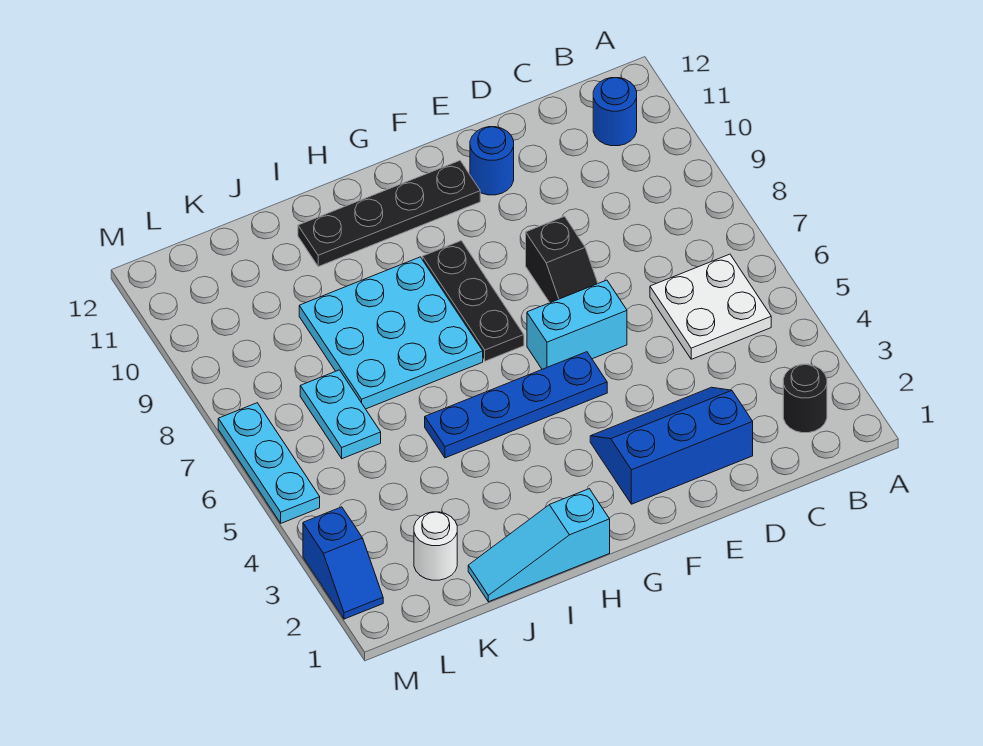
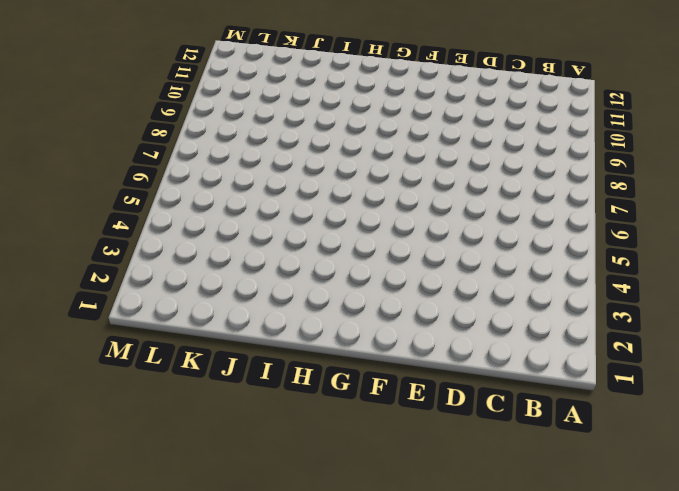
none -> black round brick B2 level 1
none -> white plate B5:C6 level 1
none -> blue round brick B11 level 1

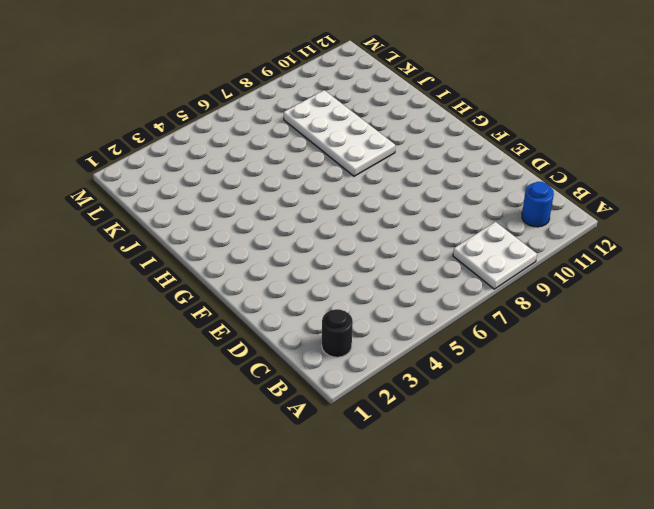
white plate A8:B9 level 1 -> white plate B5:C6 level 1
white plate H8:K9 level 1 -> cyan plate H7:J9 level 1
none -> blue slope D2:F3 level 1 top 2
none -> cyan brick E6:F6 level 1
none -> black slope E7:E8 level 1 top 8

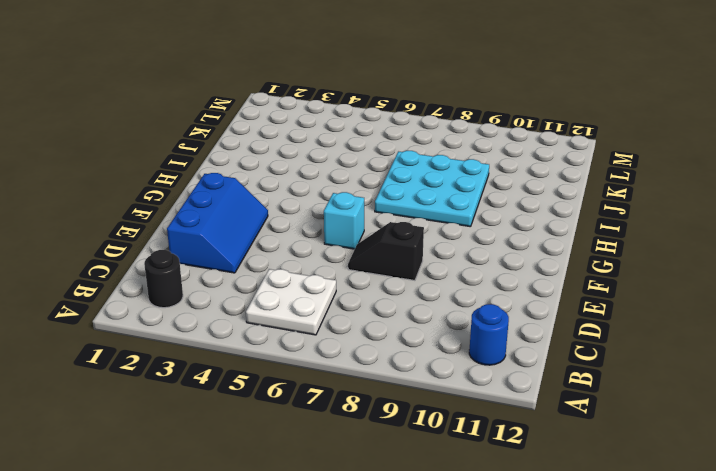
cyan brick F6 level 1 -> cyan brick E6:F6 level 1
none -> blue round brick E11 level 1
none -> blue plate F5:I5 level 1
none -> black plate F11:I11 level 1

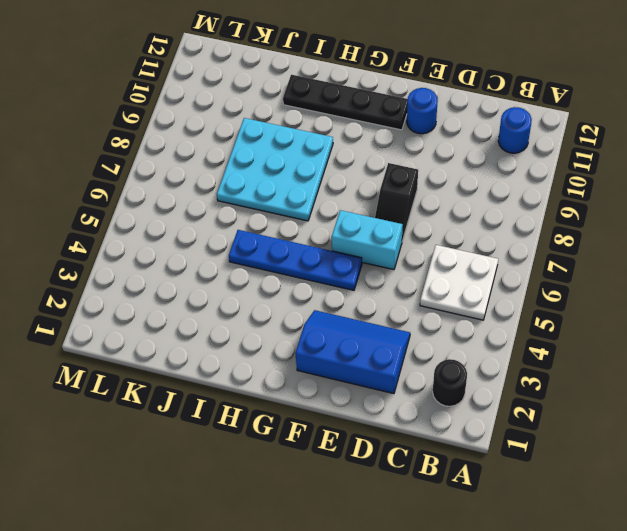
none -> black plate G7:G9 level 1
none -> cyan slope H1:J1 level 1 top H
none -> white round brick K2 level 1

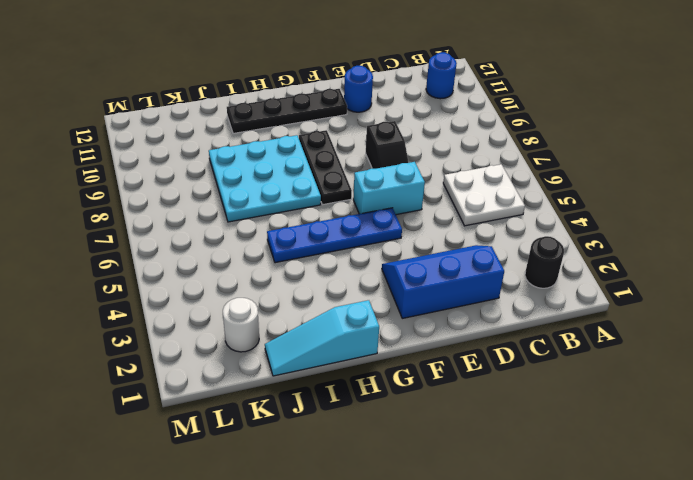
none -> cyan plate K6:K7 level 1
none -> blue slope M2:M3 level 1 top 3
none -> cyan plate M5:M7 level 1

